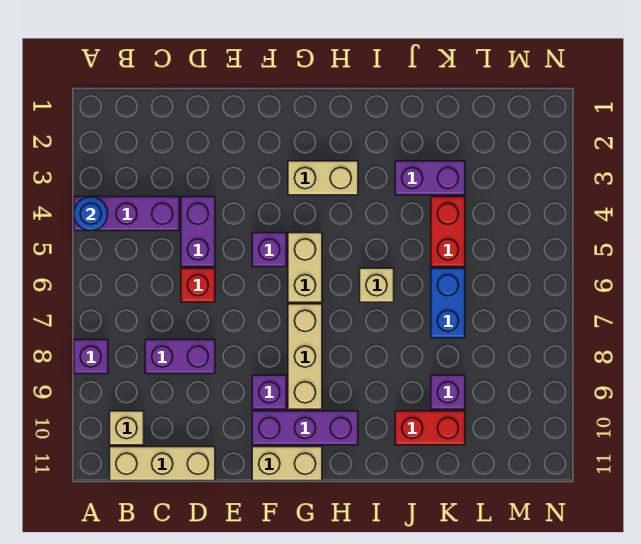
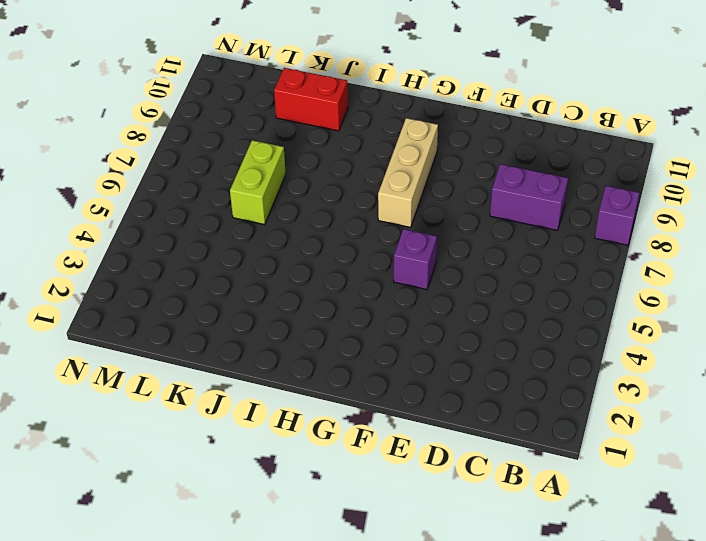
lime brick K6:K7 level 1 -> blue brick K6:K7 level 1
none -> purple brick A4:C4 level 1
none -> tan brick B10 level 1
none -> tan brick B11:D11 level 1

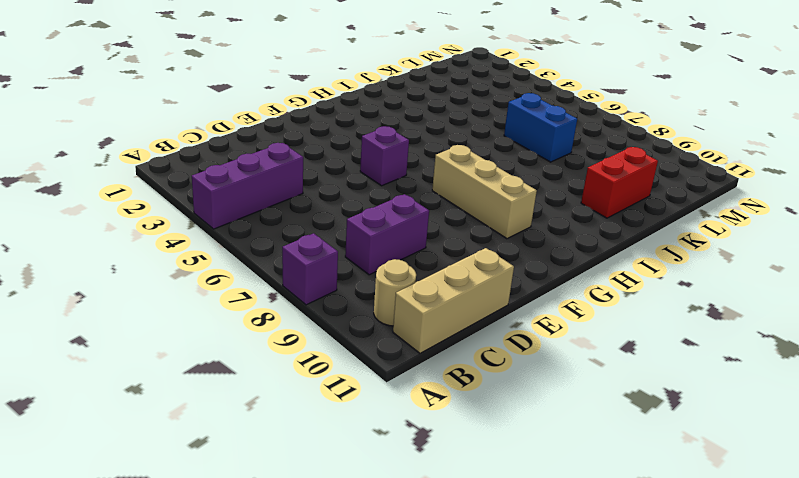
tan round brick B10 level 1 -> tan brick B10 level 1
none -> purple brick D4:D5 level 1
none -> red brick D6 level 1
none -> purple brick F9 level 1

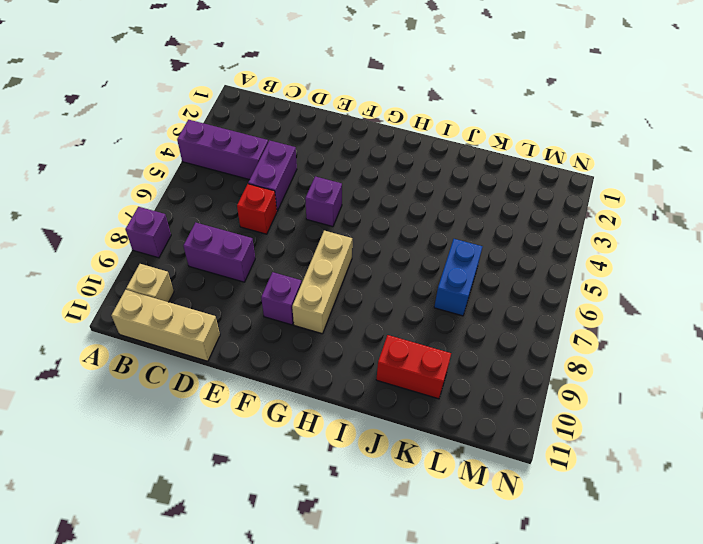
none -> purple brick F10:H10 level 1
none -> tan brick F11:G11 level 1
none -> tan brick G3:H3 level 1

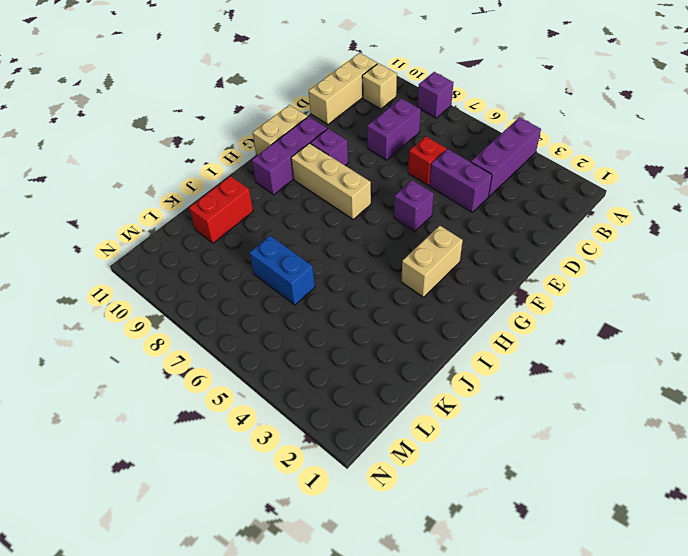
none -> tan brick G5:G6 level 1
none -> tan brick I6 level 1
none -> purple brick J3:K3 level 1

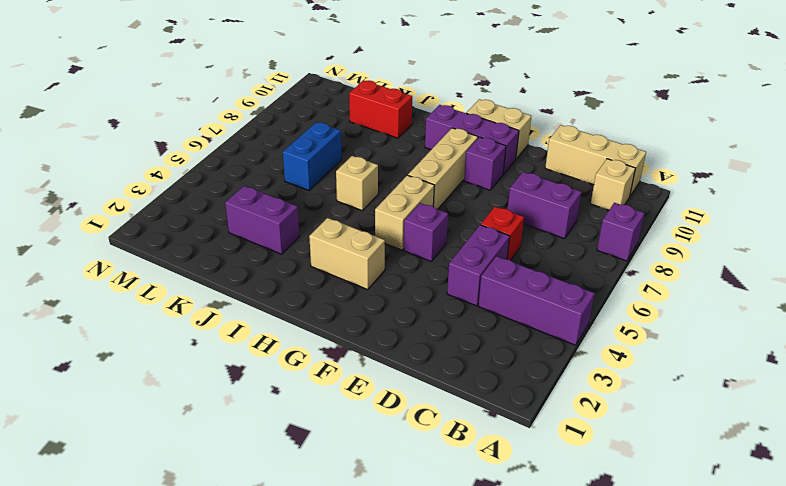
none -> red brick K4:K5 level 1
none -> purple brick K9 level 1
none -> blue round brick A4 level 2

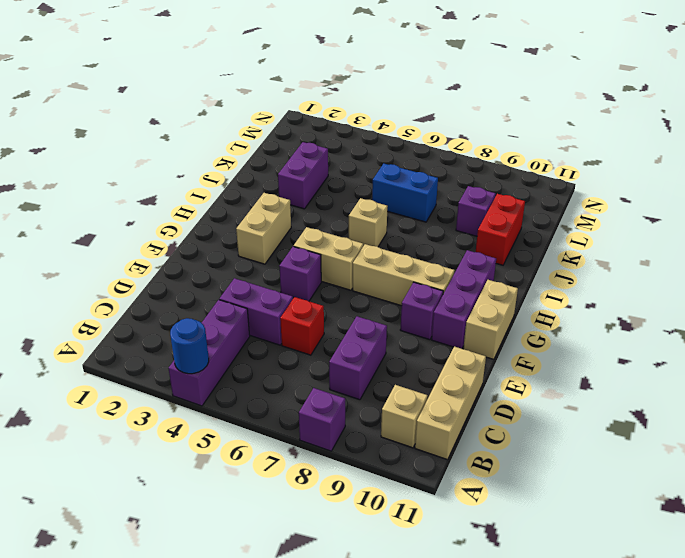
none -> red brick K4:K5 level 1

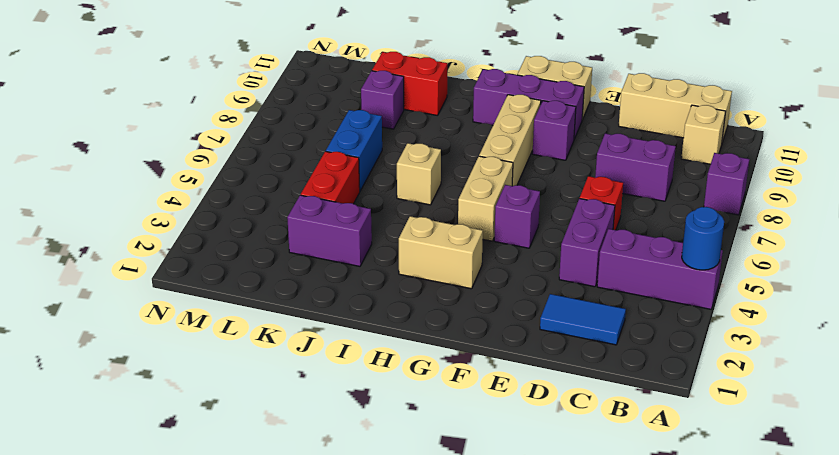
blue tile C2:D2 level 1 -> none

